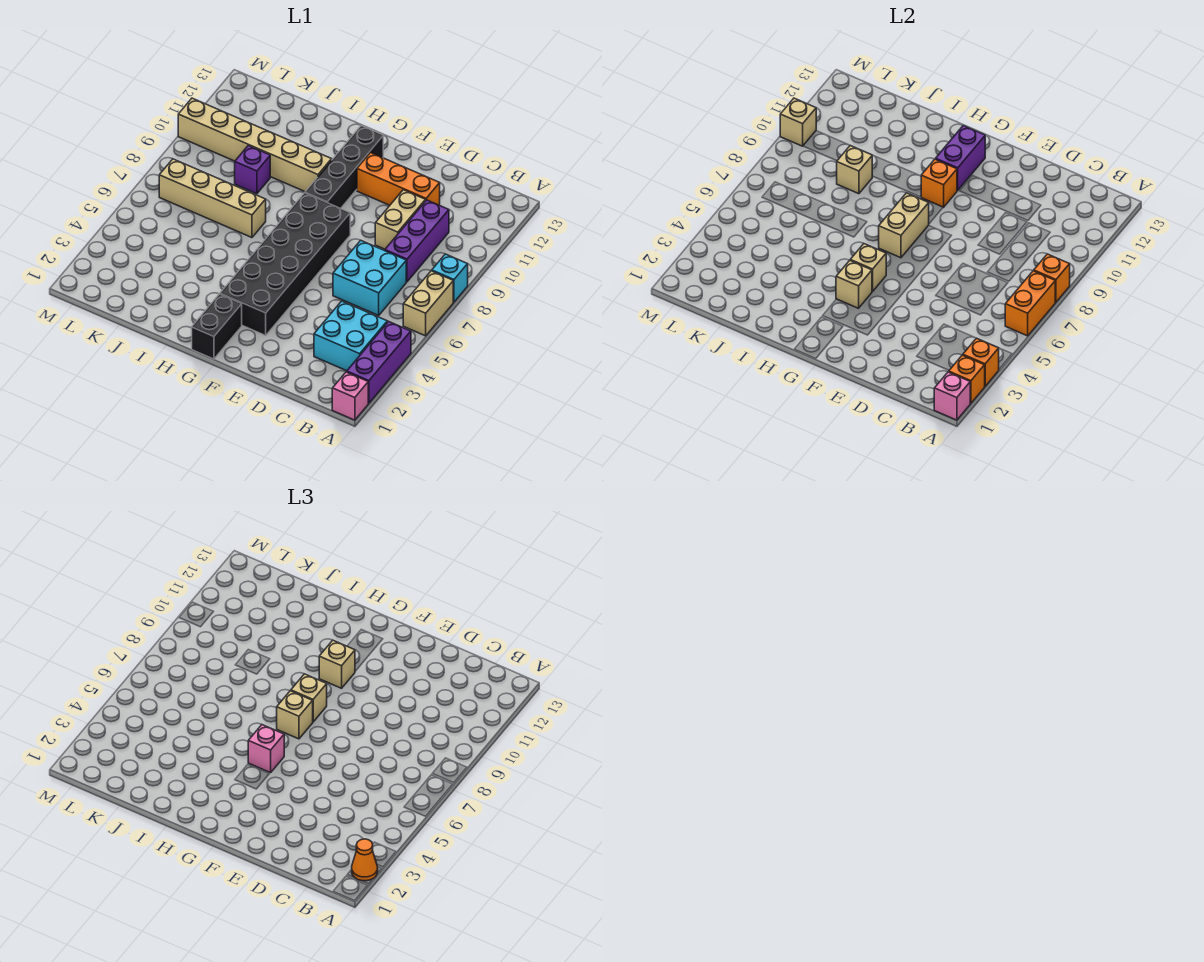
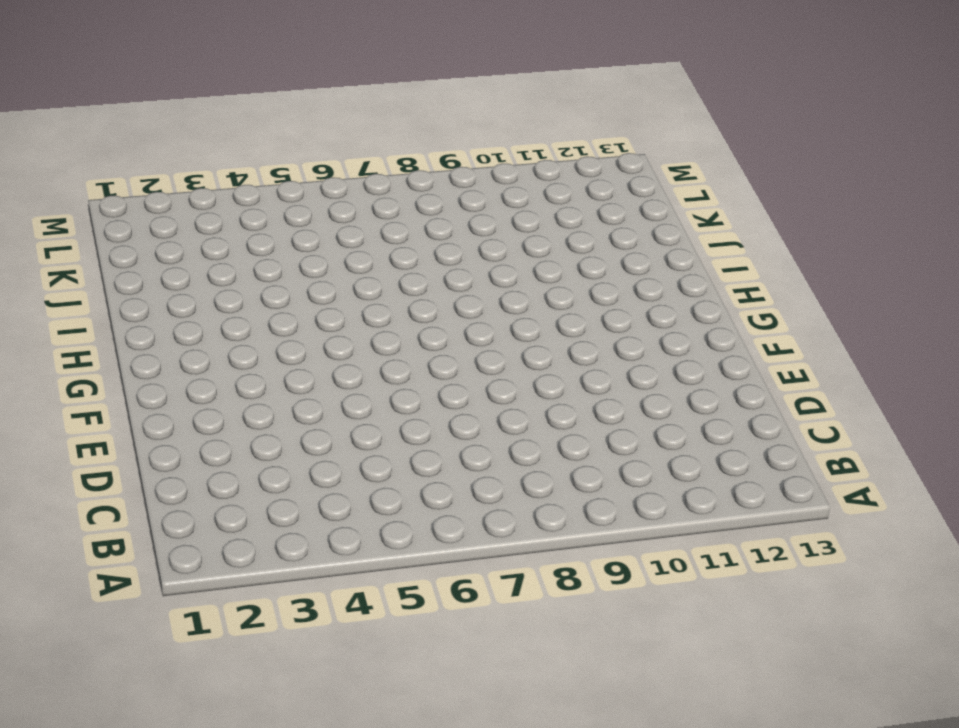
none -> pink brick A1 level 1
none -> purple brick A2:A4 level 1
none -> tan brick A6:A7 level 1
none -> cyan brick A8 level 1

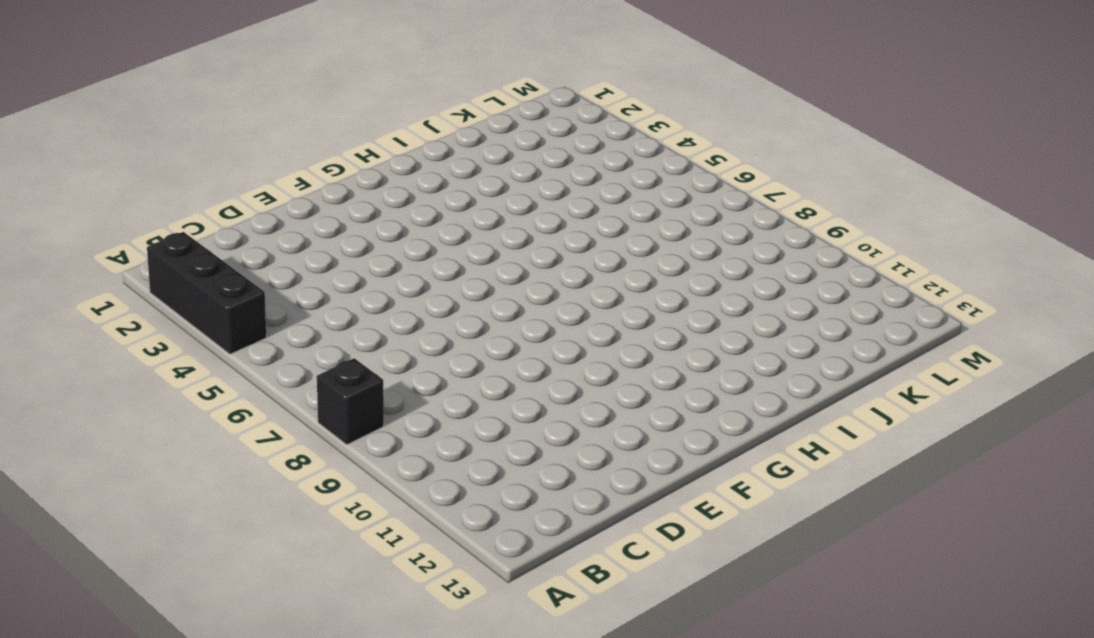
black brick A2:A4 level 1 -> purple brick A2:A4 level 1
black brick A8 level 1 -> cyan brick A8 level 1
none -> pink brick A1 level 1
none -> tan brick A6:A7 level 1
none -> cyan brick B3:C4 level 1
none -> cyan brick C6:D7 level 1

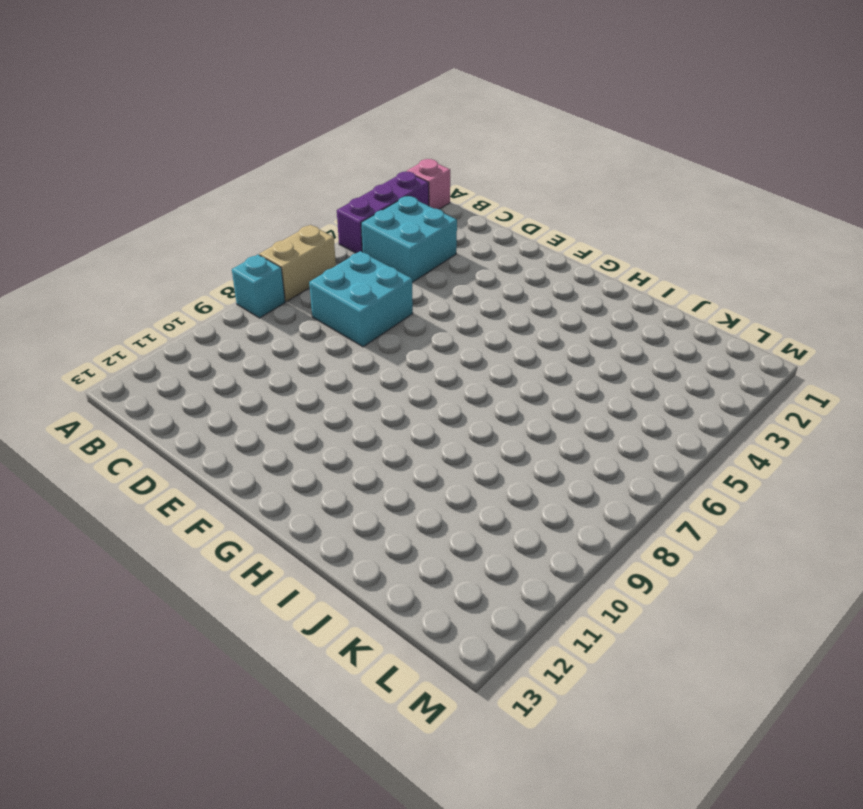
none -> purple brick C8:C10 level 1
none -> tan brick D9:D10 level 1
none -> orange brick D11:F11 level 1
none -> black brick F3:G8 level 1

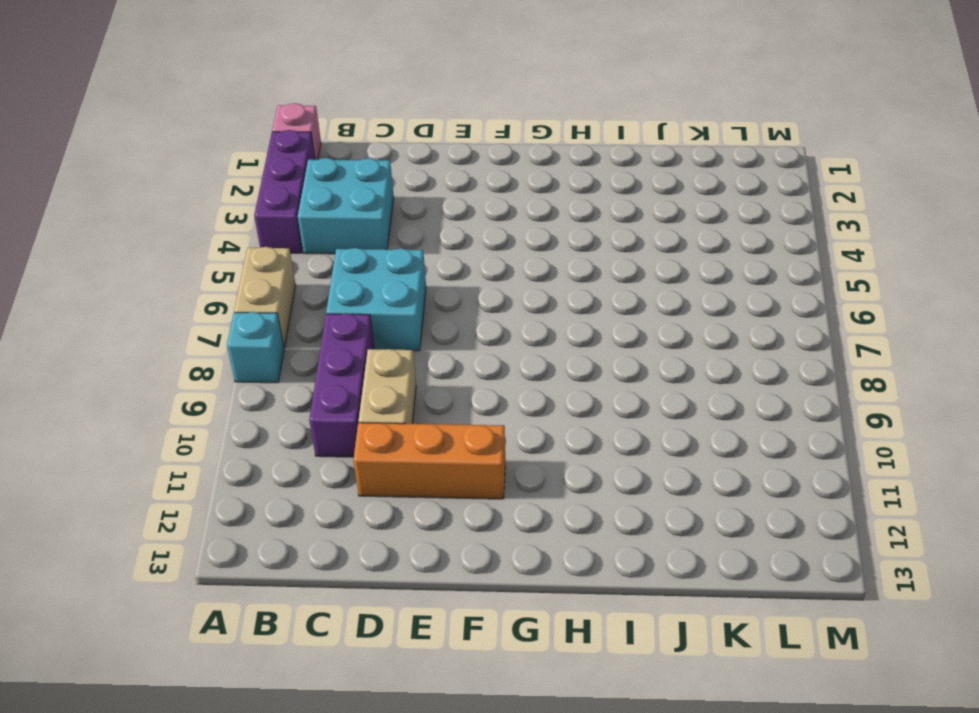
none -> black brick F3:G8 level 1
none -> black brick G1:G2 level 1
none -> black brick G9:G12 level 1
none -> tan brick H10:M10 level 1

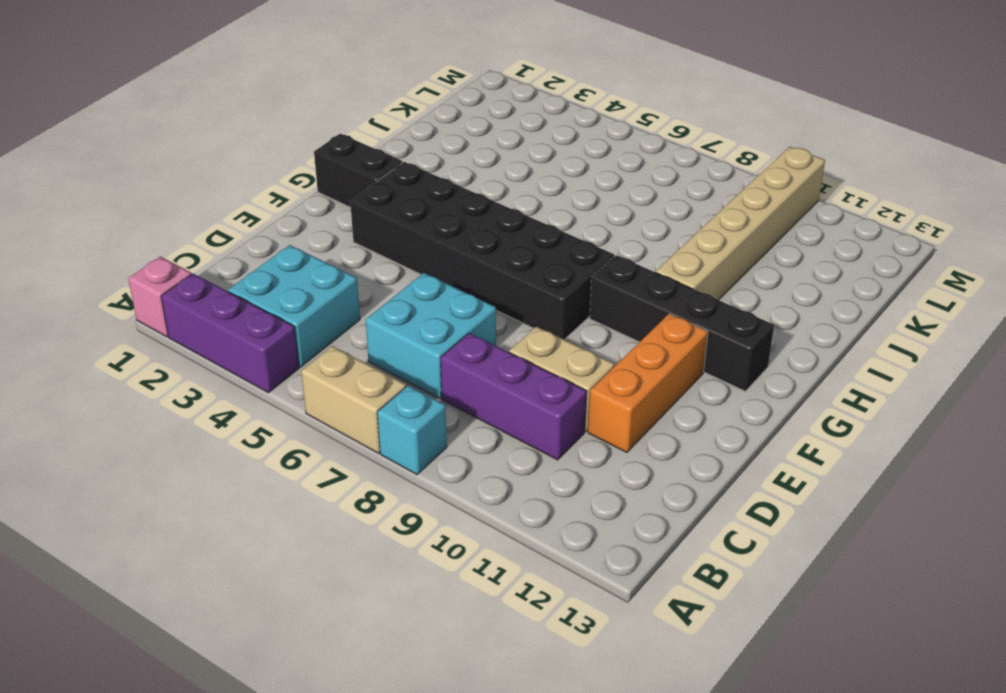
none -> tan brick I7:L7 level 1
none -> purple brick J9 level 1
none -> pink brick A1 level 2
none -> orange brick A2 level 2

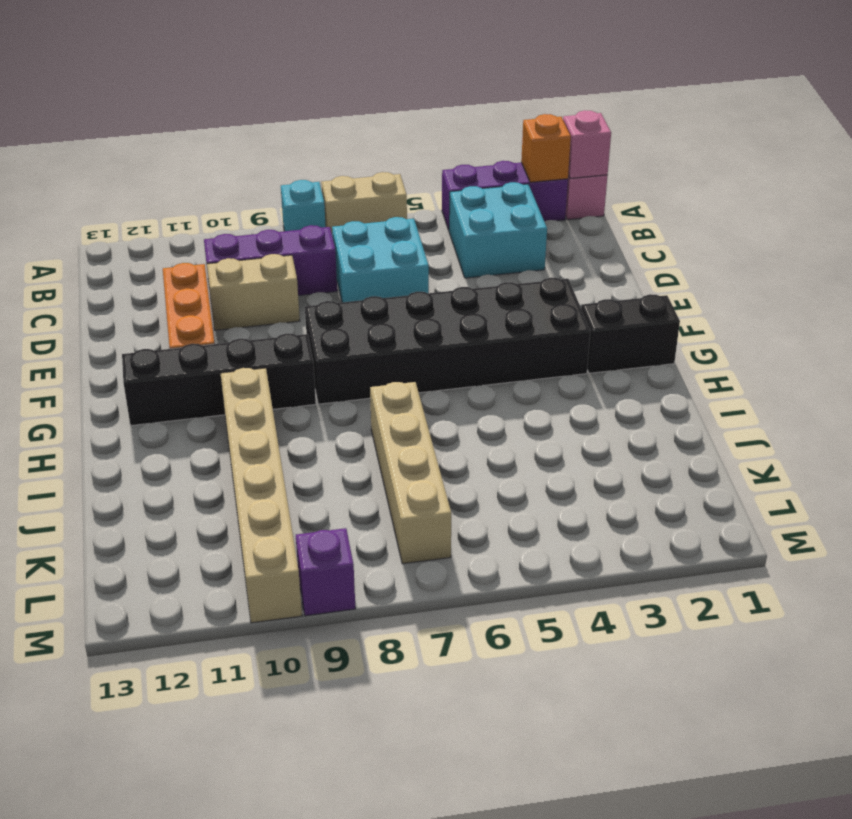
purple brick M9 level 1 -> purple brick J9 level 1
none -> orange brick A3 level 2
none -> orange brick A6:A7 level 2
none -> orange brick A8 level 2
none -> tan brick G4 level 2

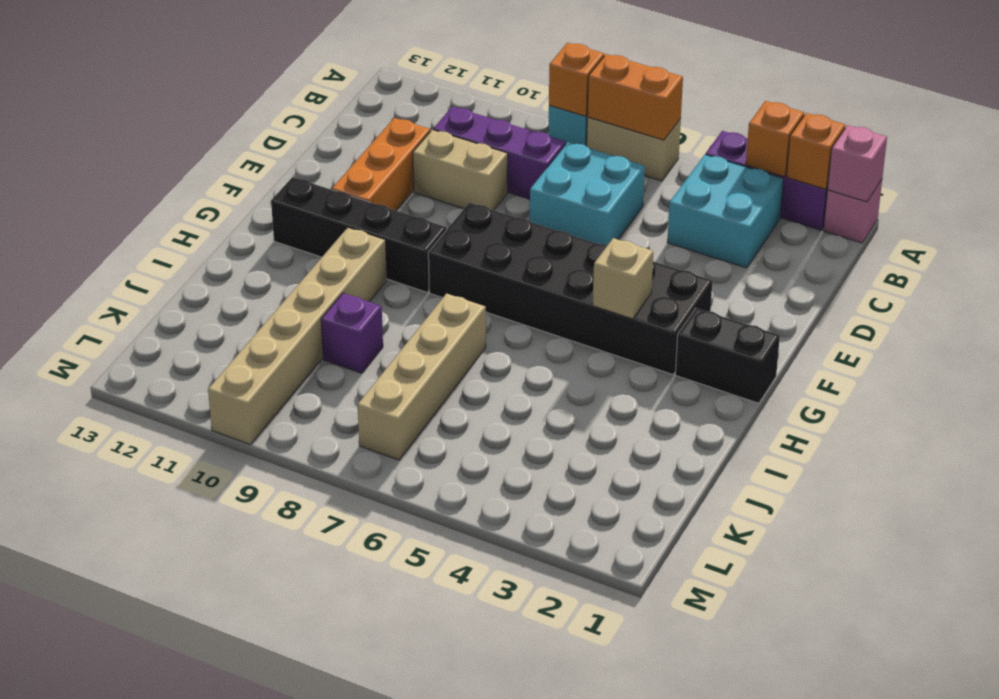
none -> tan brick G5 level 2
none -> tan brick G7:G8 level 2
none -> orange brick G10 level 2
none -> purple brick G11:G12 level 2

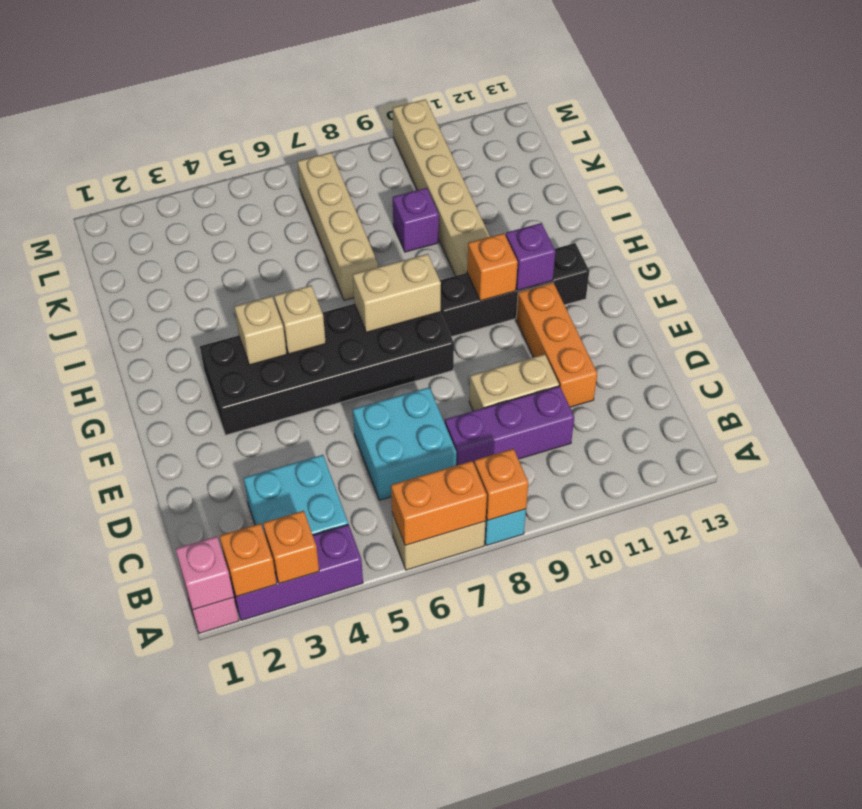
purple brick G11 level 2 -> purple brick G11:G12 level 2
none -> black brick G1:G2 level 1
none -> tan brick J9 level 2
none -> tan brick M10 level 2
none -> orange cone A2 level 3

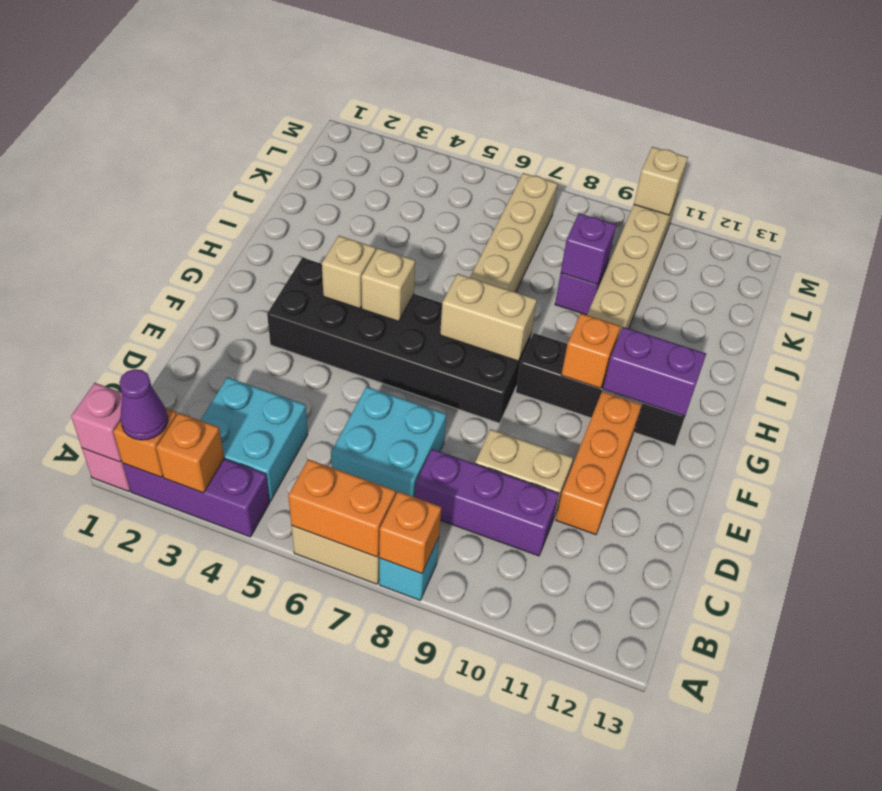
purple cone A2 level 3 -> orange cone A2 level 3
purple brick J9 level 2 -> tan brick J9 level 2
none -> black brick G1:G2 level 1
none -> pink brick G5 level 3
none -> tan brick G7 level 3
none -> tan brick G8 level 3

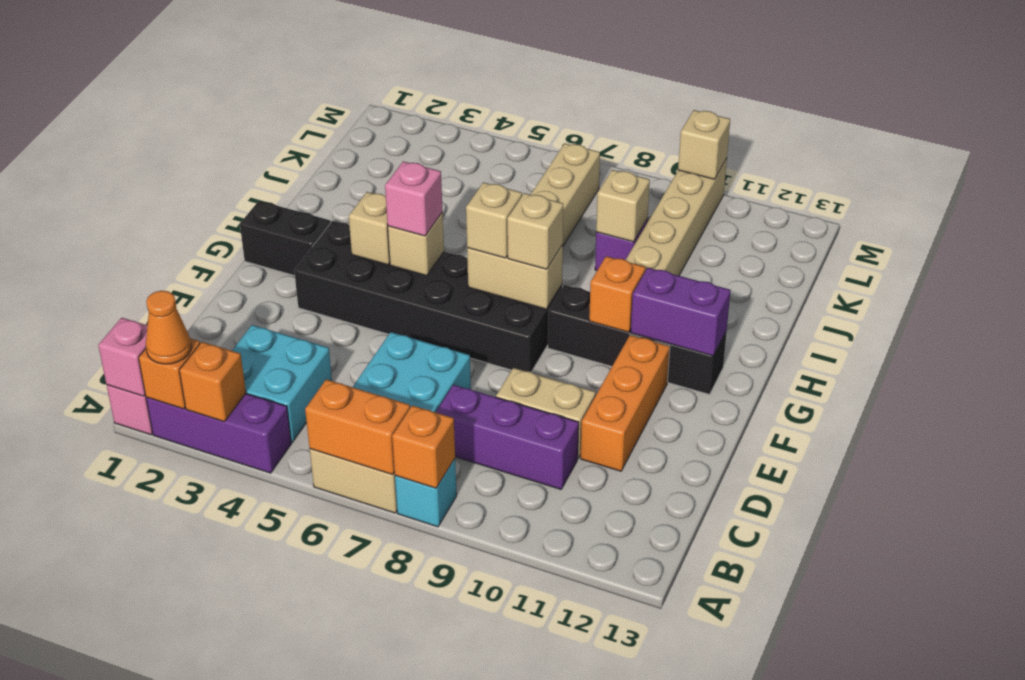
none -> tan brick G10 level 3

